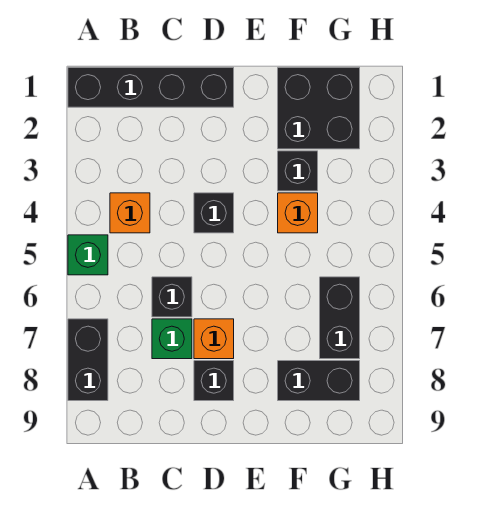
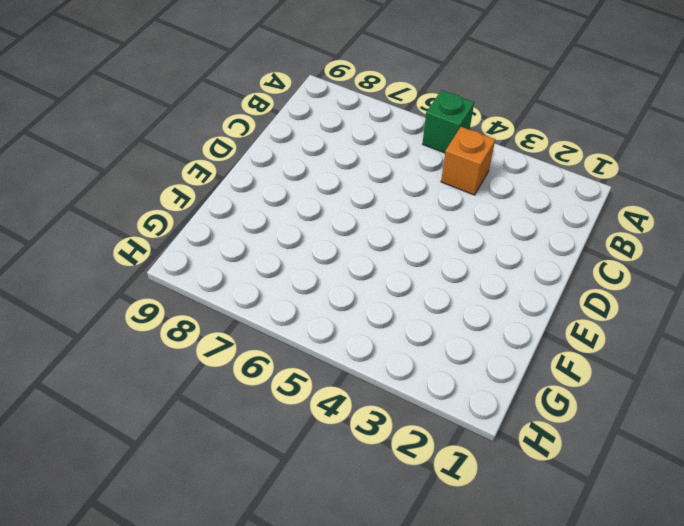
none -> black brick A1:D1 level 1
none -> black brick A7:A8 level 1
none -> black brick C6 level 1

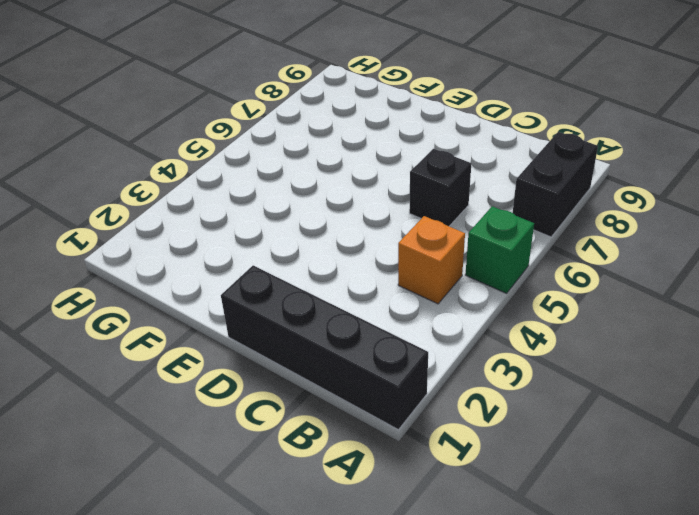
none -> green brick C7 level 1
none -> black brick D4 level 1
none -> orange brick D7 level 1

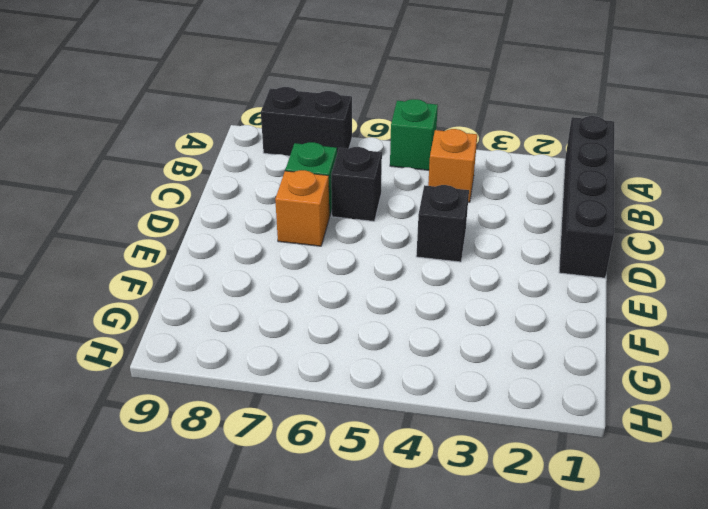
none -> black brick D8 level 1
none -> black brick F1:G2 level 1
none -> black brick F3 level 1

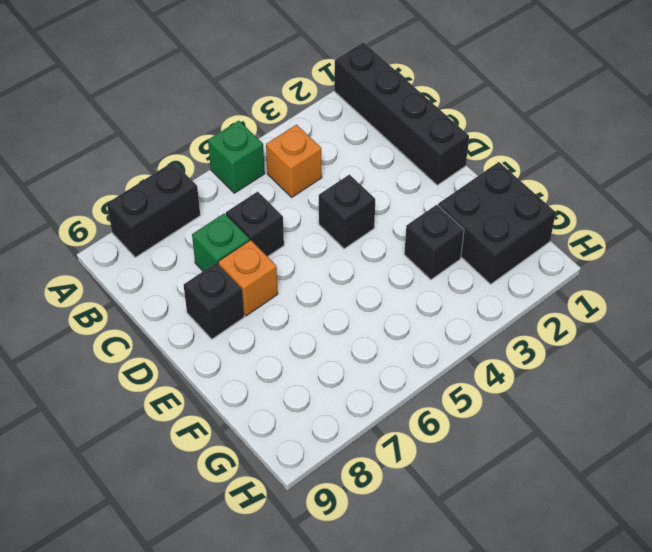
none -> orange brick F4 level 1
none -> black brick F8:G8 level 1
none -> black brick G6:G7 level 1

